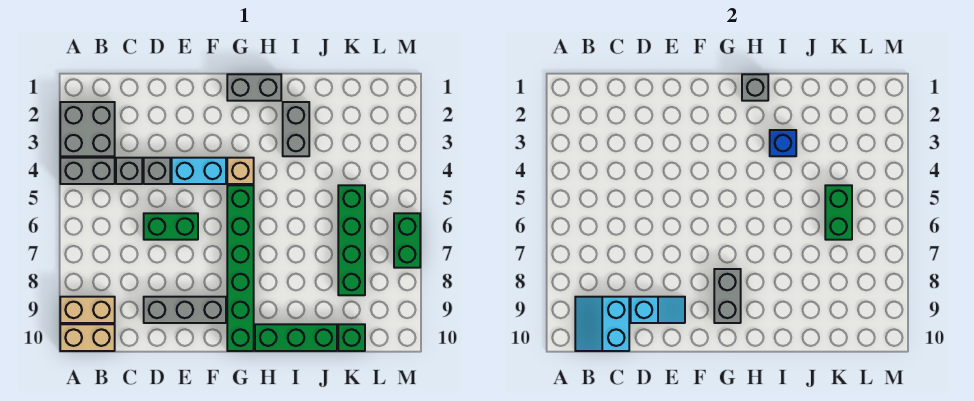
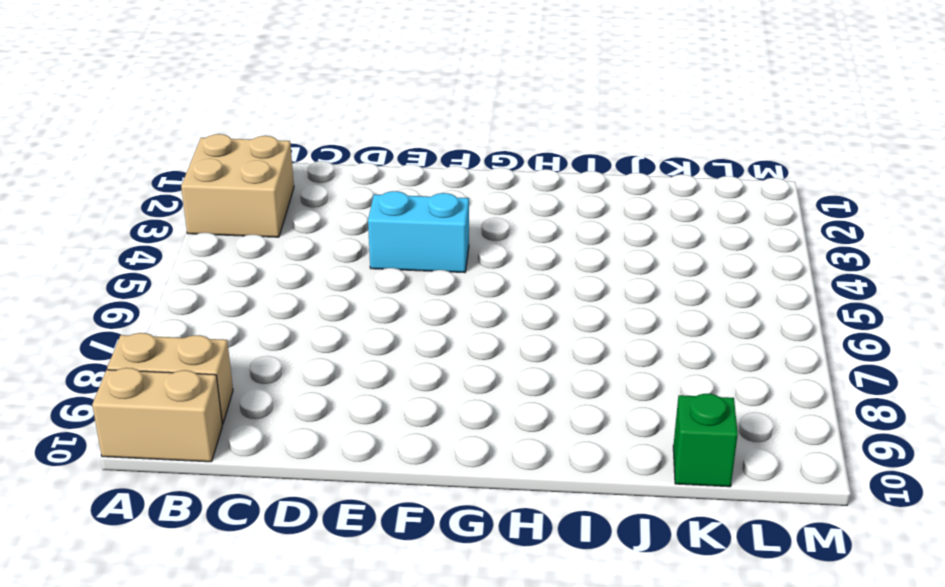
tan brick A2:B3 level 1 -> grey brick A2:B3 level 1
none -> grey brick A4:B4 level 1
none -> grey brick C4 level 1
none -> grey brick D4 level 1

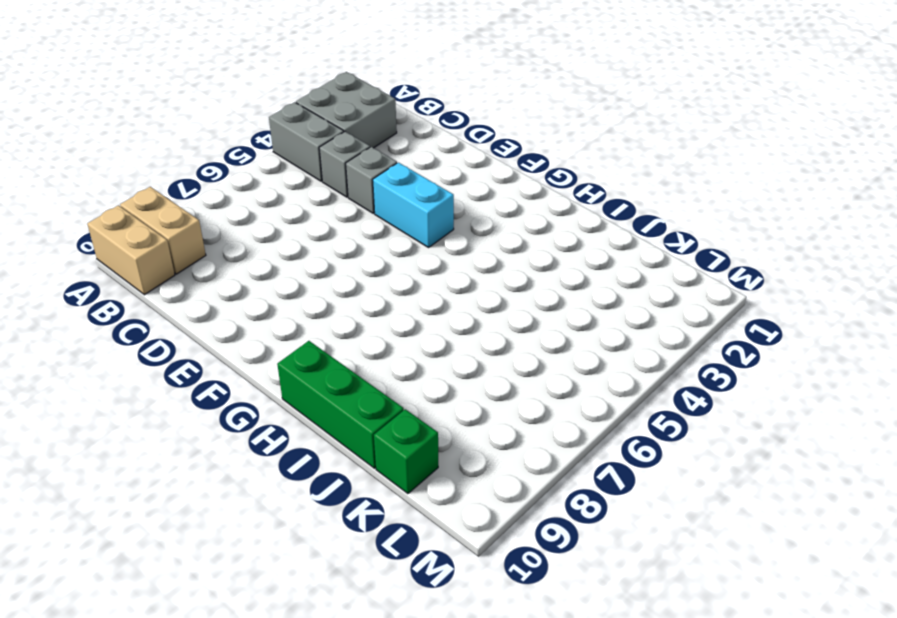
none -> green brick D6:E6 level 1
none -> grey brick D9:F9 level 1
none -> grey brick G1:H1 level 1

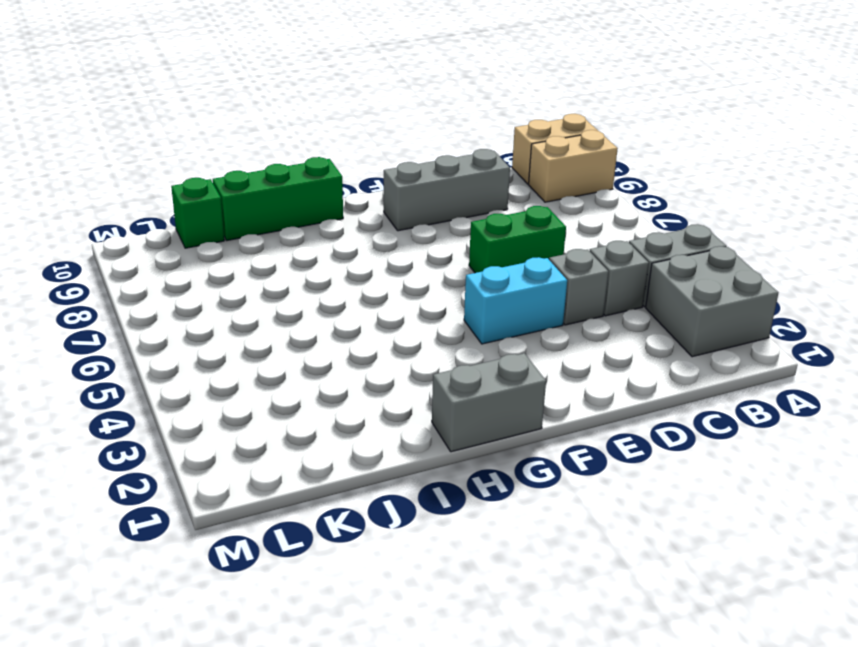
none -> tan brick G4 level 1
none -> green brick G5:G10 level 1
none -> grey brick I2:I3 level 1

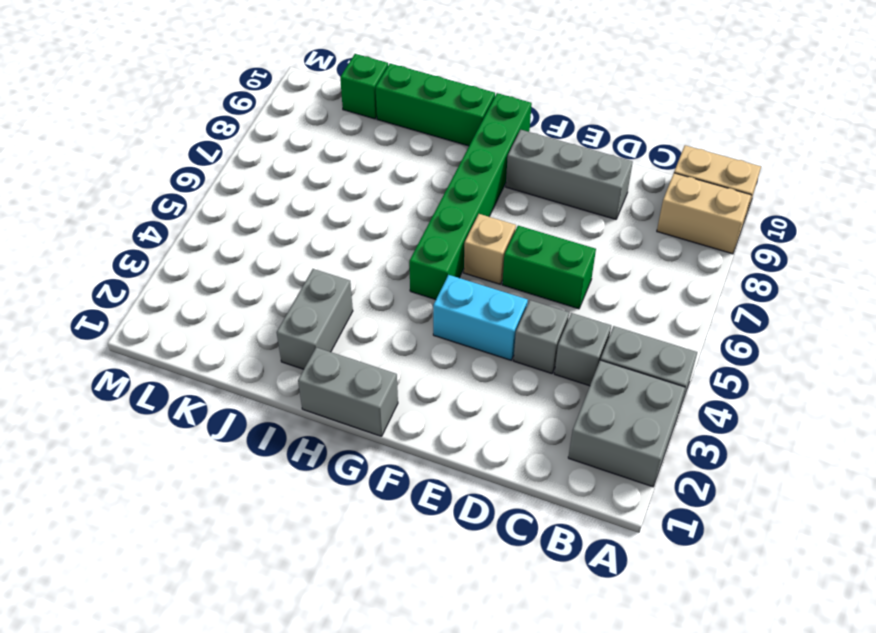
tan brick F6 level 1 -> tan brick G4 level 1
none -> green brick K5:K8 level 1
none -> green brick M6:M7 level 1
none -> cyan slope B9:C10 level 2 top C

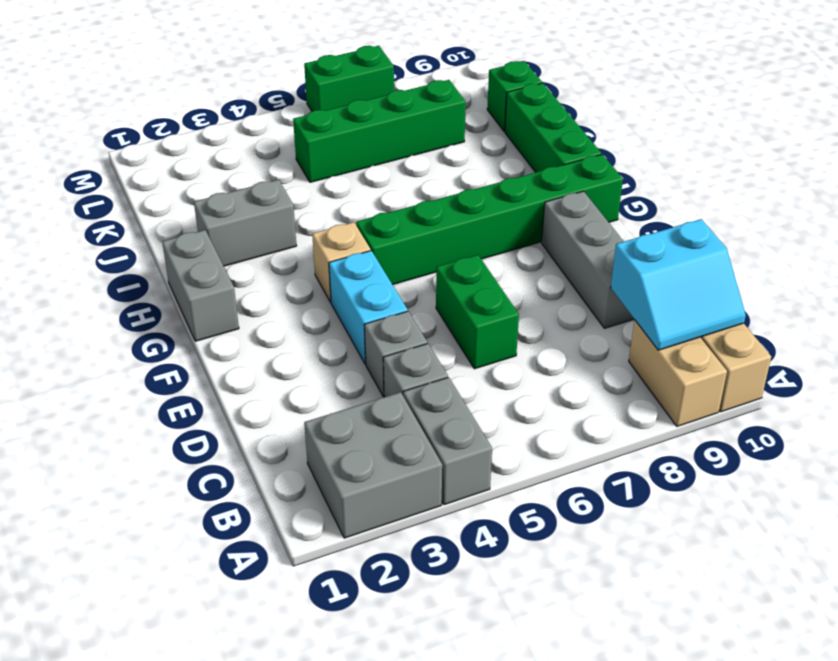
none -> cyan slope D9:E9 level 2 top D
none -> grey brick G8:G9 level 2
none -> grey brick H1 level 2

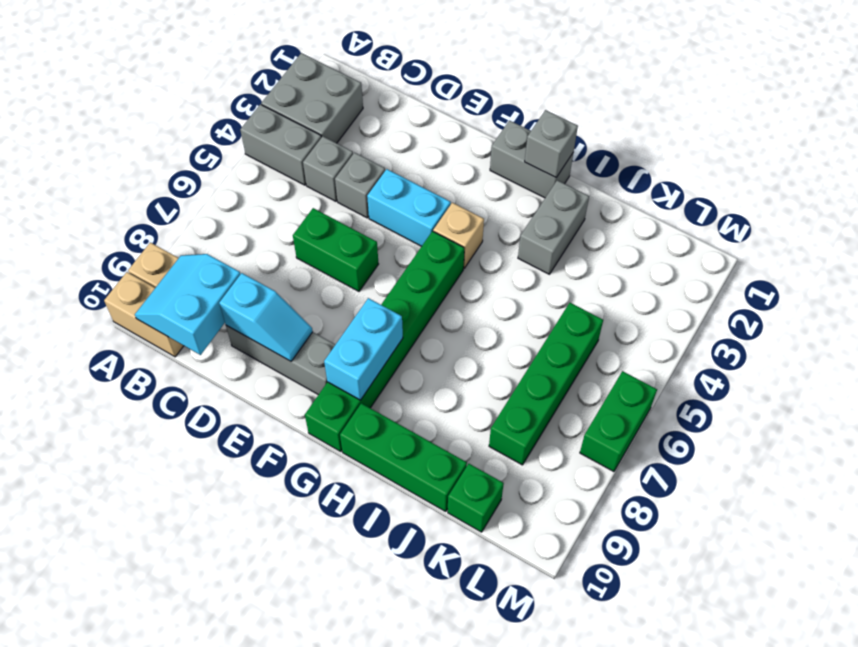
cyan brick G8:G9 level 2 -> grey brick G8:G9 level 2
none -> blue brick I3 level 2
none -> green brick K5:K6 level 2

